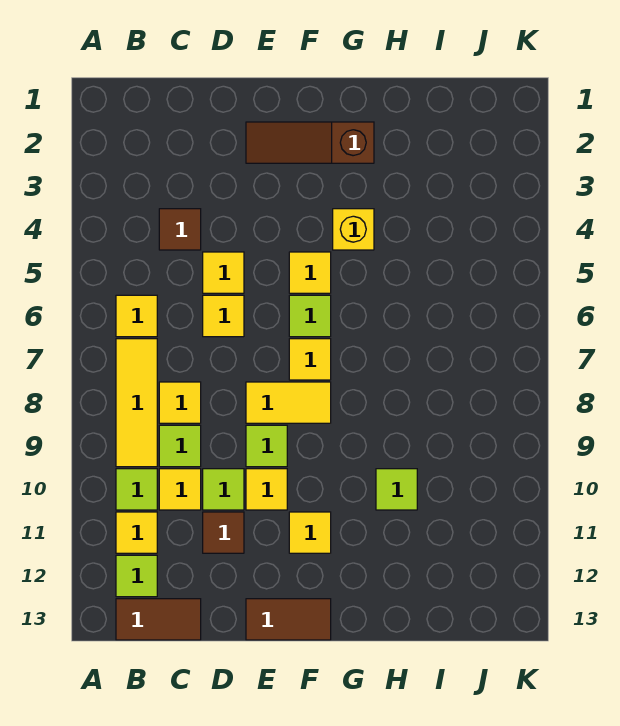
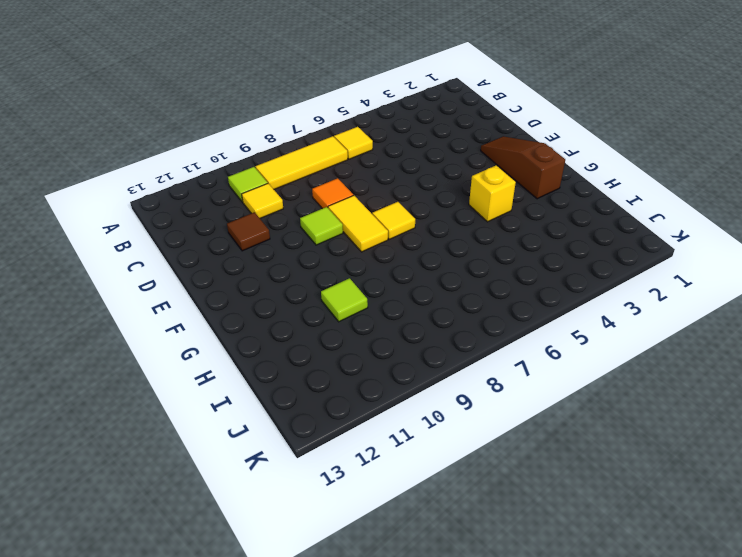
orange tile D8 level 1 -> none
none -> yellow tile B11 level 1
none -> lime tile B12 level 1
none -> brown tile B13:C13 level 1

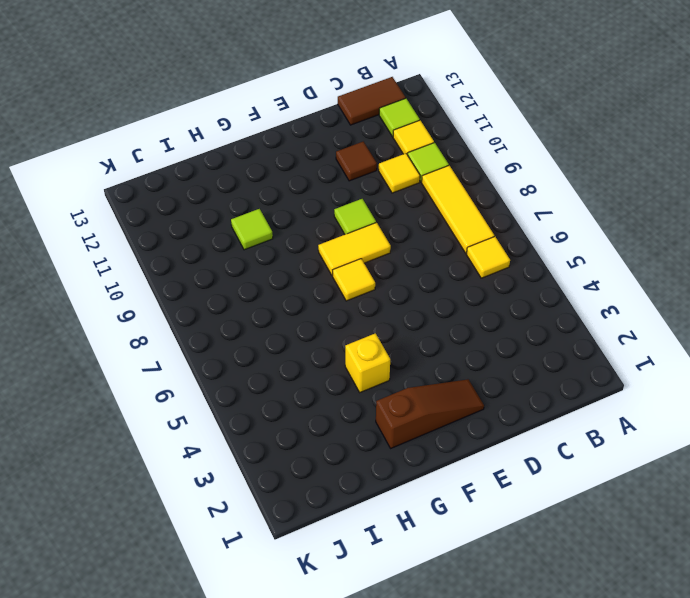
none -> brown tile C4 level 1
none -> yellow tile C8 level 1
none -> lime tile C9 level 1

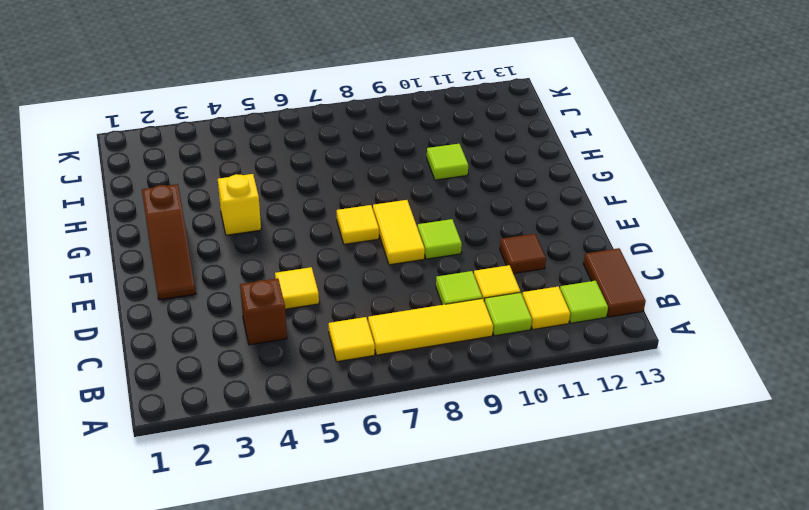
brown brick C4 level 1 -> brown tile C4 level 1
none -> yellow tile C8 level 1
none -> yellow tile D6 level 1
none -> lime tile D10 level 1

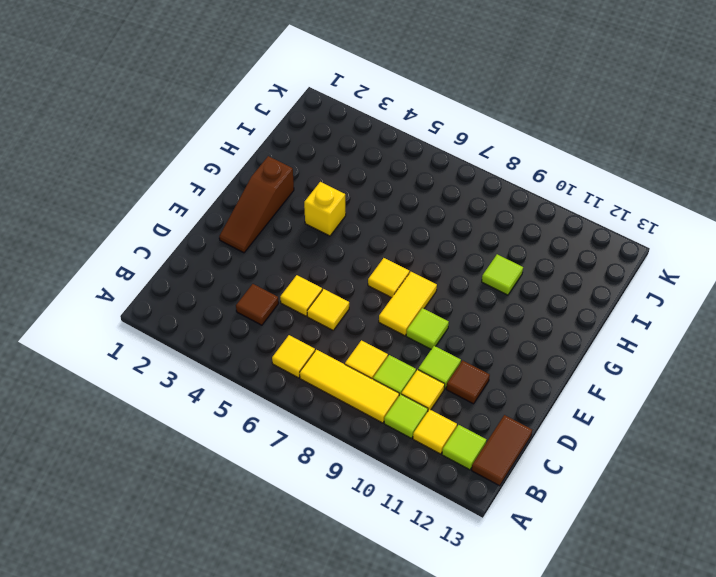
none -> yellow tile E10 level 1
none -> brown tile E13:F13 level 1
none -> yellow tile F5 level 1

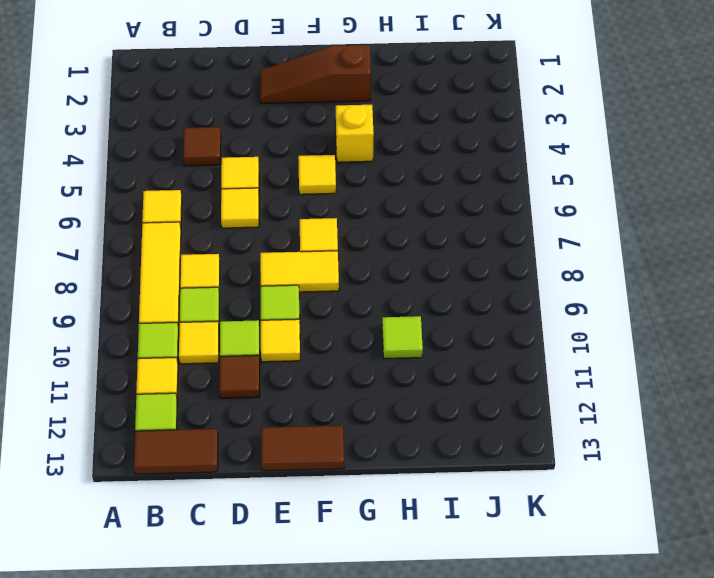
none -> lime tile F6 level 1
none -> yellow tile F11 level 1

